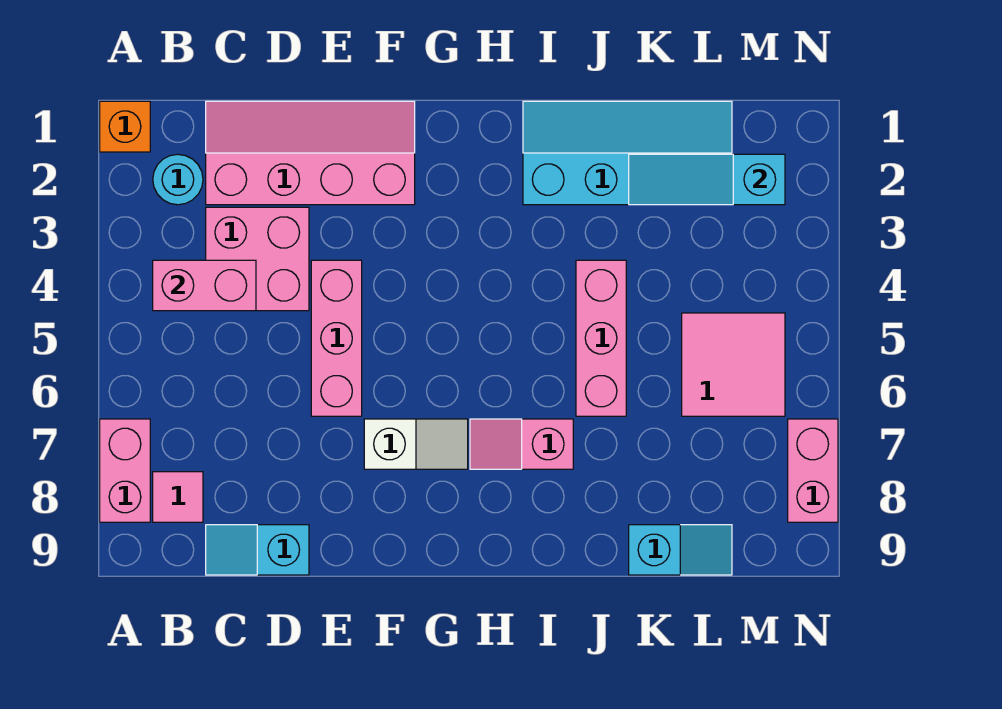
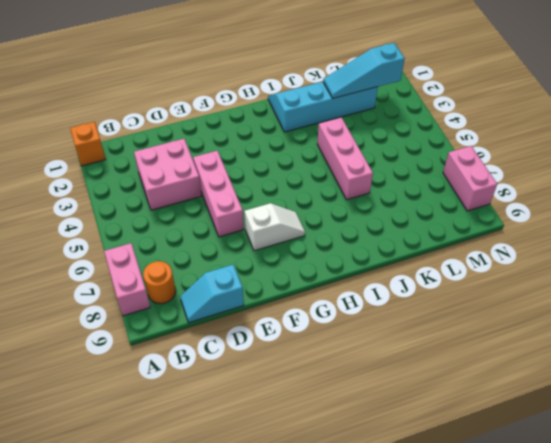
orange round brick B8 level 1 -> pink tile B8 level 1
none -> cyan round brick B2 level 1
none -> pink slope C1:F2 level 1 top 2
none -> pink slope H7:I7 level 1 top I

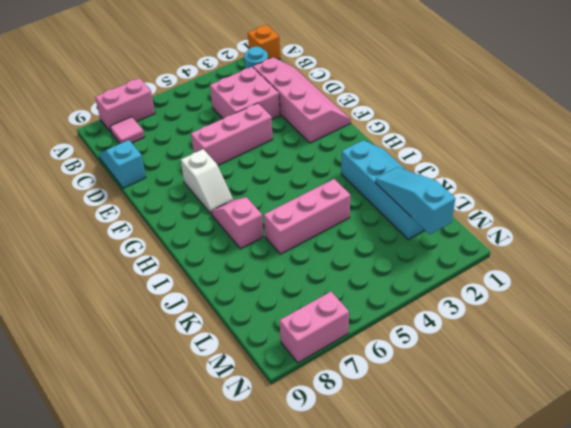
none -> cyan slope K9:L9 level 1 top K
none -> pink tile L5:M6 level 1
none -> pink brick B4:C4 level 2

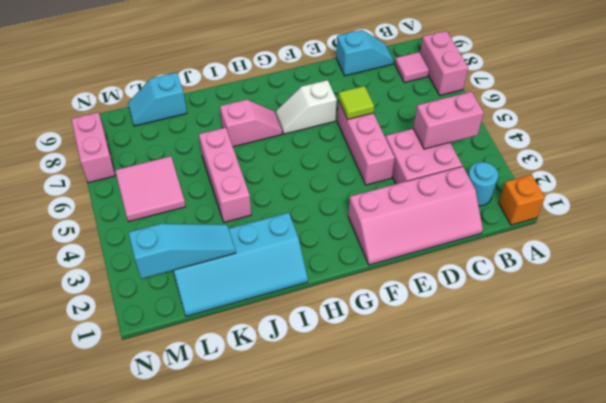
lime tile E6 level 2 -> none

